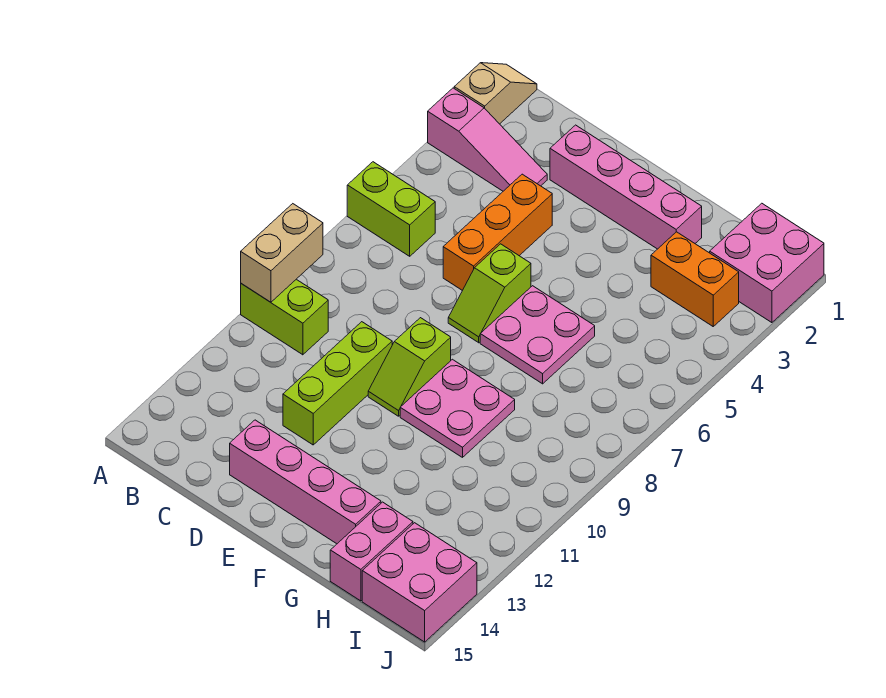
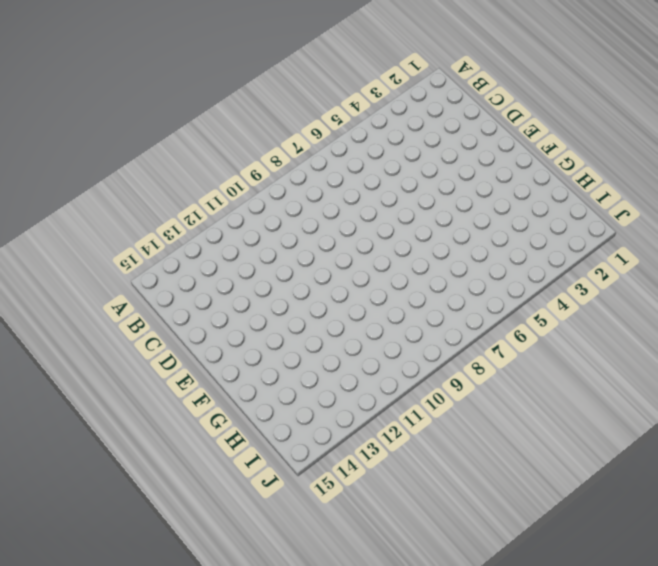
none -> tan slope A1:A2 level 1 top 2
none -> pink slope A3:C3 level 1 top A
none -> lime brick A6:B6 level 1

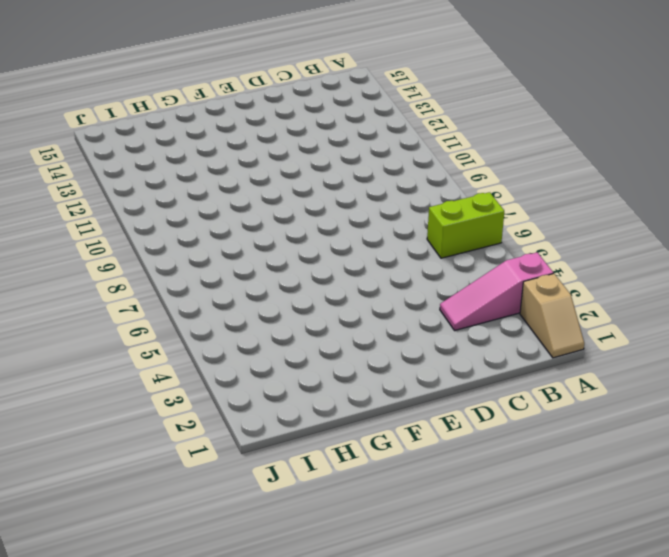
none -> lime brick A10:B10 level 1
none -> pink brick D2:G2 level 1
none -> orange brick D4:D6 level 1

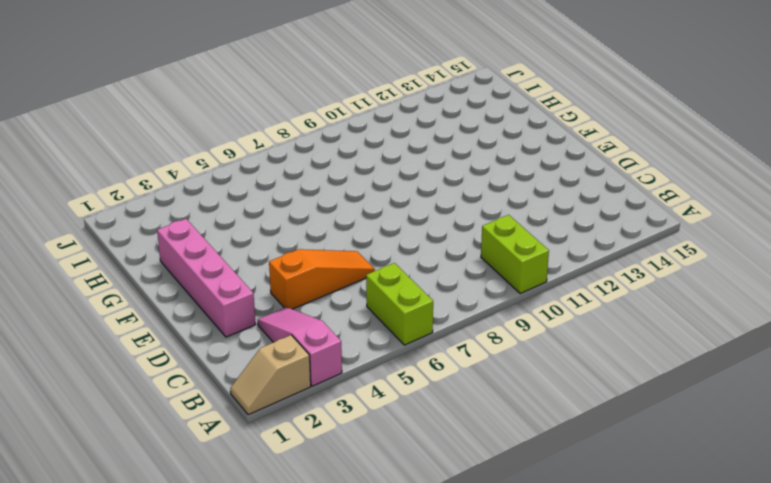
orange slope D4:D6 level 1 top 4 -> orange brick D4:D6 level 1
none -> lime brick D10:D12 level 1
none -> pink brick D14:G14 level 1
none -> lime slope E6:E7 level 1 top 6

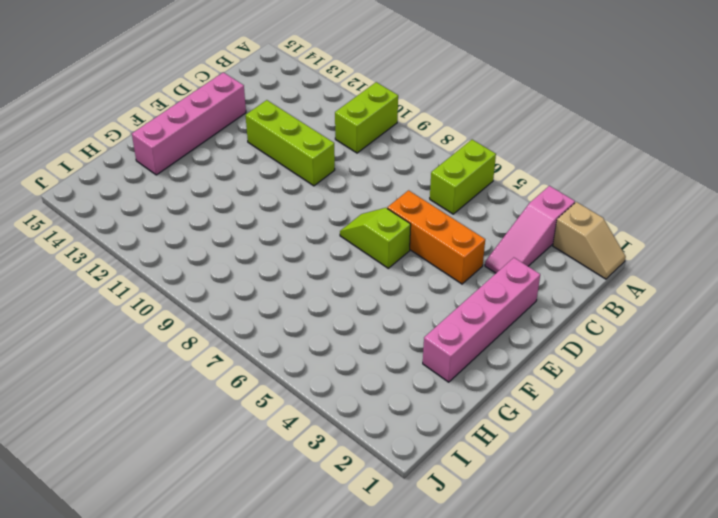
none -> lime slope E9:E10 level 1 top 9
none -> pink plate F6:G7 level 1
none -> pink plate F9:G10 level 1

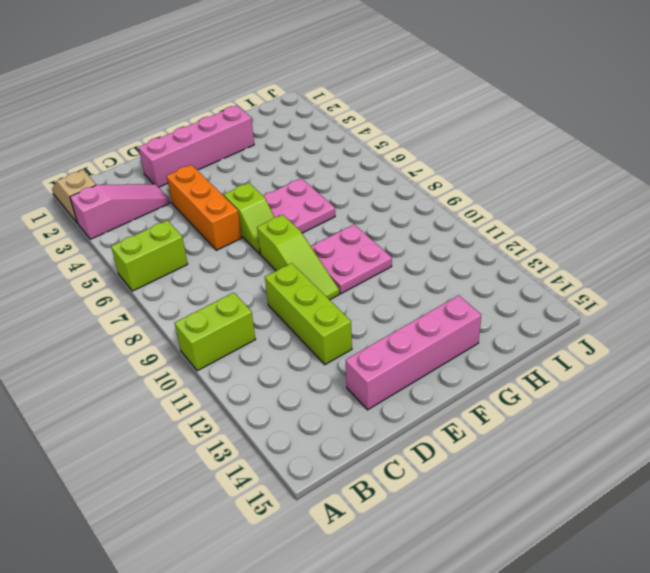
lime slope E8:E10 level 1 top 8 -> lime slope E9:E10 level 1 top 9
none -> orange brick H3:I3 level 1
none -> pink brick H14:H15 level 1
none -> pink brick I1:J2 level 1

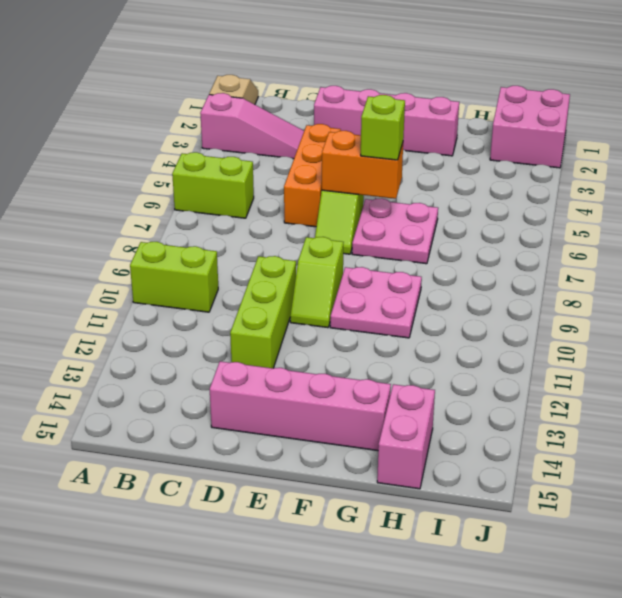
orange brick E6:F6 level 2 -> orange brick H3:I3 level 1
lime brick F6 level 3 -> none
none -> pink brick I14:J15 level 1
none -> tan brick A9:A10 level 2

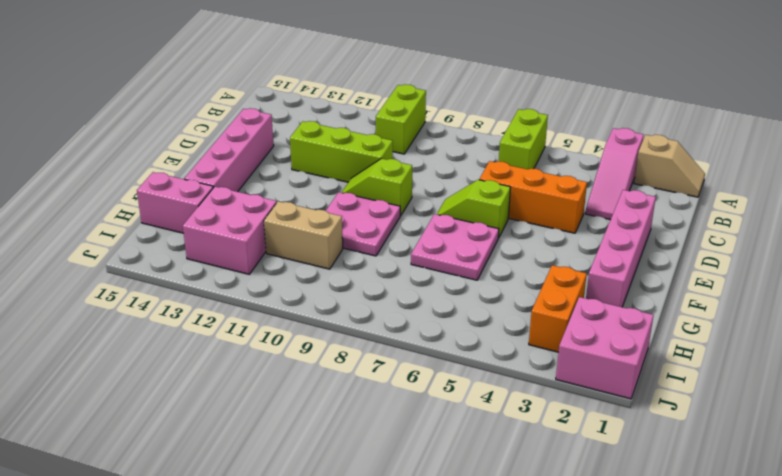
tan brick H10:H11 level 1 -> tan brick A9:A10 level 2
pink brick H12:I13 level 1 -> pink brick I14:J15 level 1

